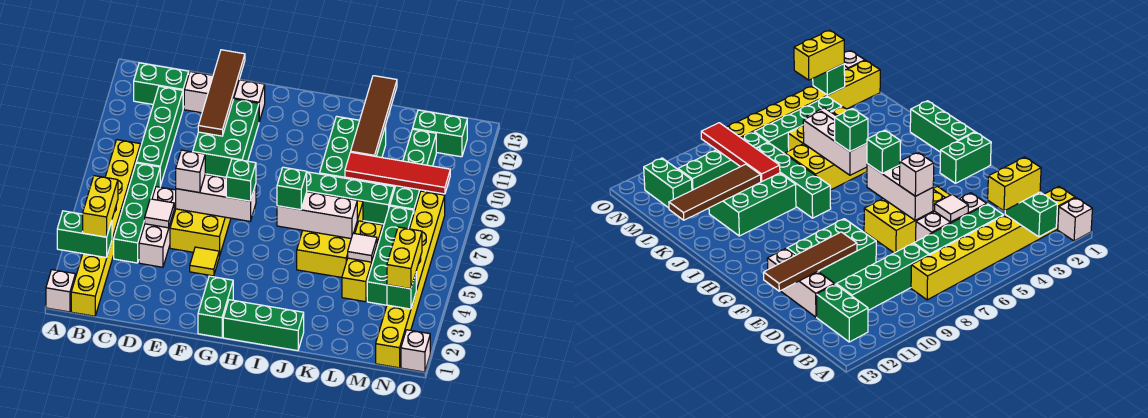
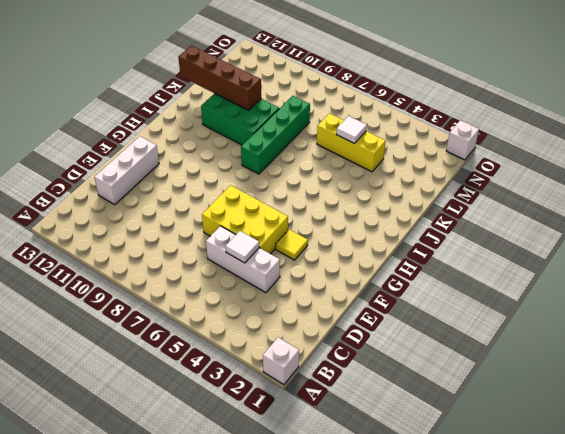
brown brick K10:K13 level 2 -> brown tile K10:K13 level 2
none -> yellow brick B1:B8 level 1
none -> green brick B12:C12 level 1
none -> green brick C4:C7 level 1
none -> green brick C8:C11 level 1

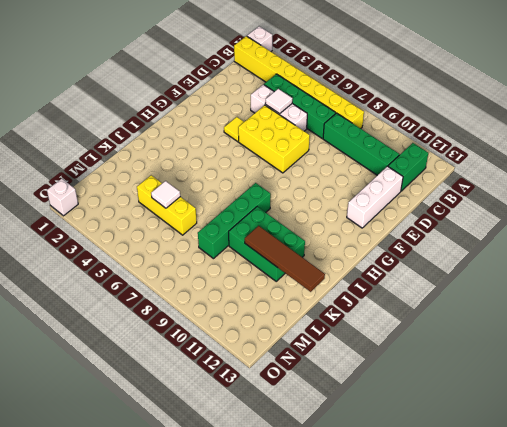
none -> green brick E9:F11 level 1
none -> green brick G1:G2 level 1
none -> green brick H1:J1 level 1
none -> yellow brick J5:K7 level 1

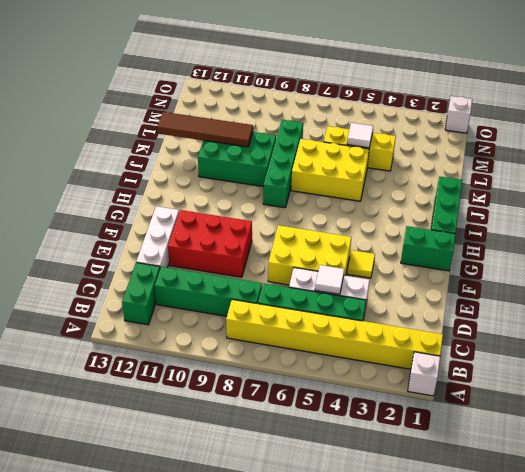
red brick E9:F11 level 1 -> green brick E9:F11 level 1
none -> green brick M4:M7 level 1
none -> green brick M8:M11 level 1
none -> green brick M12:N12 level 1
none -> yellow brick N1:N8 level 1

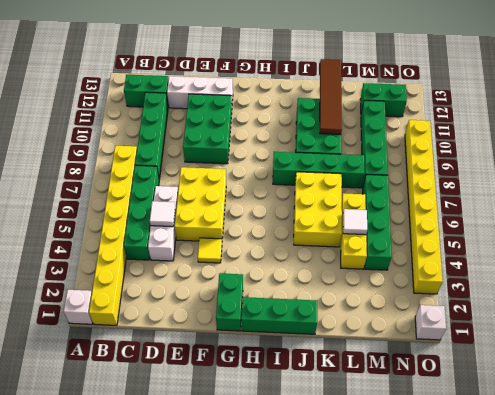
yellow brick O3:O10 level 1 -> yellow brick N1:N8 level 1
none -> green brick A3:B3 level 2
none -> white brick E6:G6 level 2
none -> brown tile E10:E13 level 2
none -> white brick I6:K6 level 2

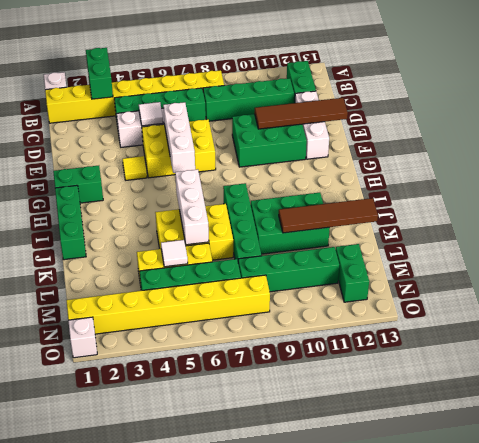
none -> red tile K9:N9 level 2
none -> green brick N3 level 2
none -> yellow brick B3:B4 level 3
none -> white brick E6 level 3

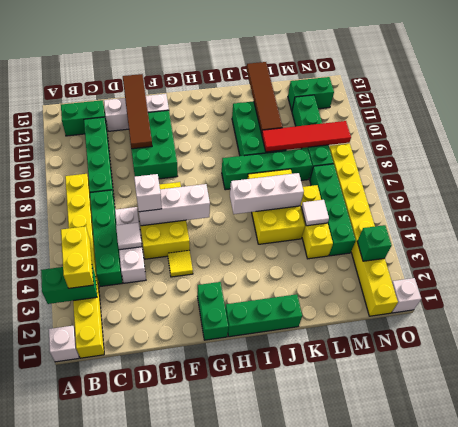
none -> green brick G6 level 3
none -> green brick I6 level 3
none -> yellow brick N3:N4 level 3

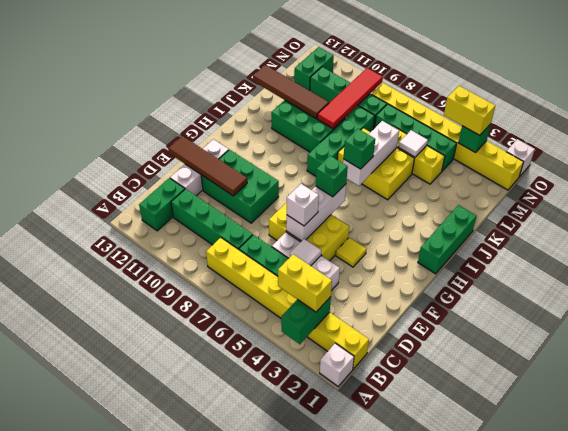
none -> green brick G1:G2 level 1

